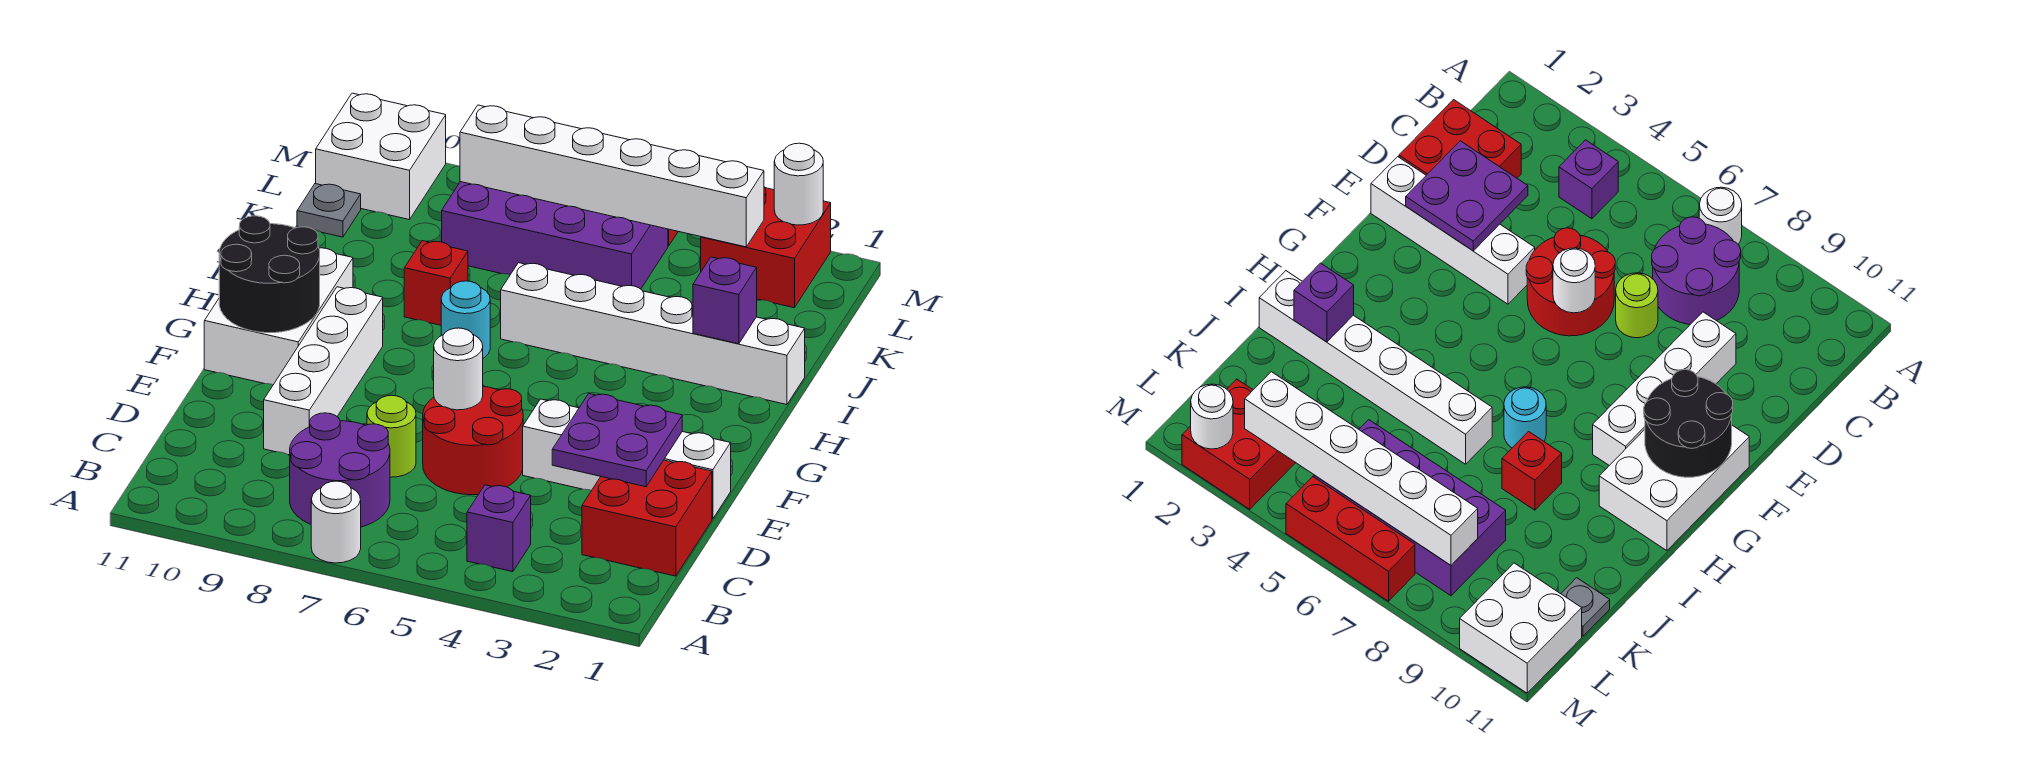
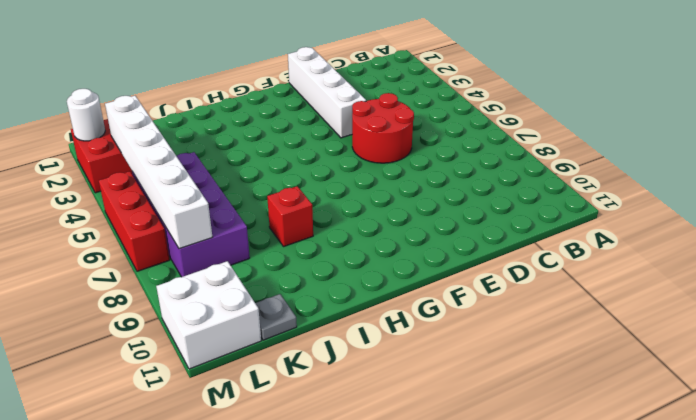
none -> white round brick A7 level 1
none -> purple brick B4 level 1
none -> purple round brick B7:C8 level 1

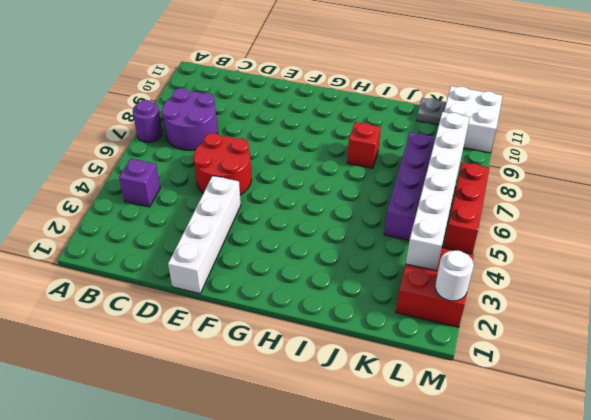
purple round brick A7 level 1 -> white round brick A7 level 1
none -> red brick C1:D2 level 1
none -> lime round brick D7 level 1
none -> white brick D9:G9 level 1

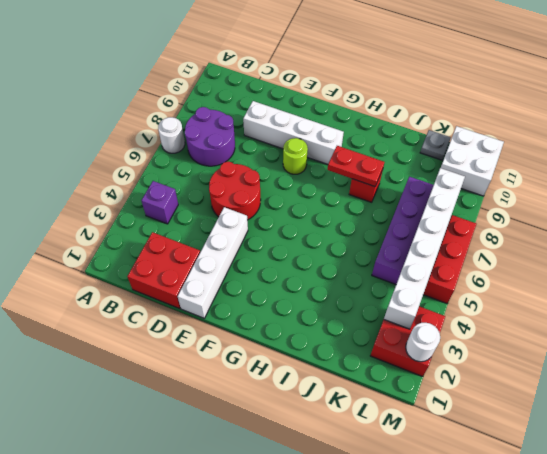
lime round brick F8 level 1 -> lime round brick D7 level 1
red plate H8:I8 level 2 -> none
none -> white brick F10:H11 level 1
none -> cyan round brick H7 level 1
none -> white brick I1:I6 level 1

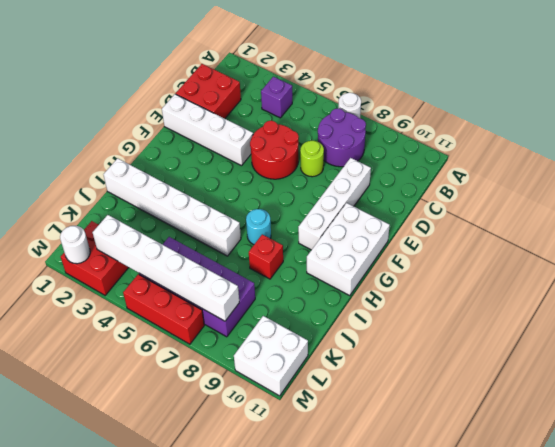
none -> grey plate K11 level 1
none -> purple plate D2:E3 level 2
none -> white round brick E6 level 2

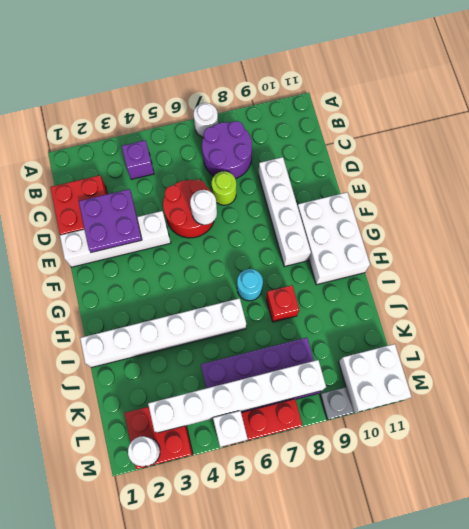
white brick M5 level 2 -> none
grey plate M9 level 1 -> grey plate K11 level 1
none -> black round brick F10:G11 level 2
none -> purple brick I2 level 2

